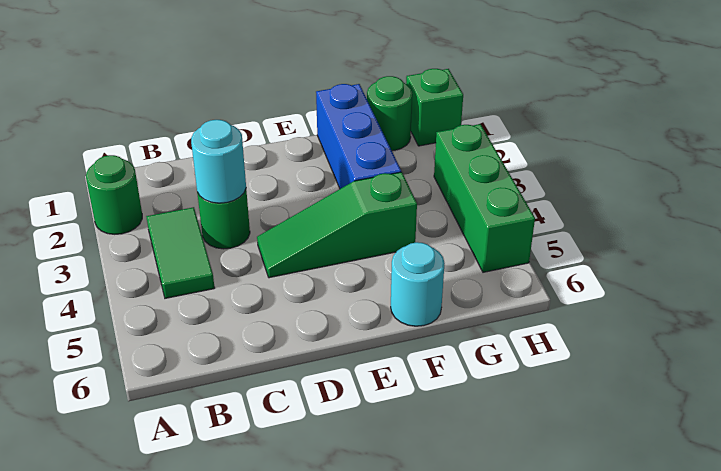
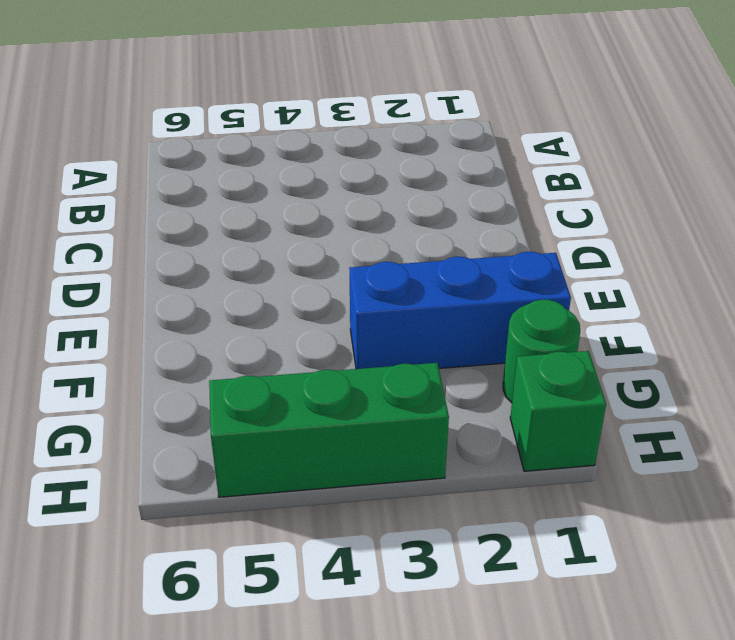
none -> green round brick A2 level 1
none -> green tile B3:B4 level 1

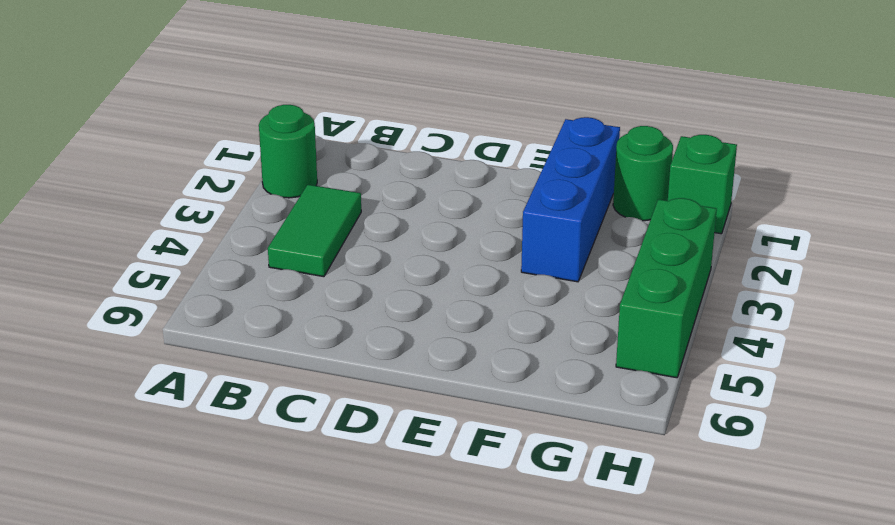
none -> green round brick C3 level 1
none -> green slope D4:F4 level 1 top F

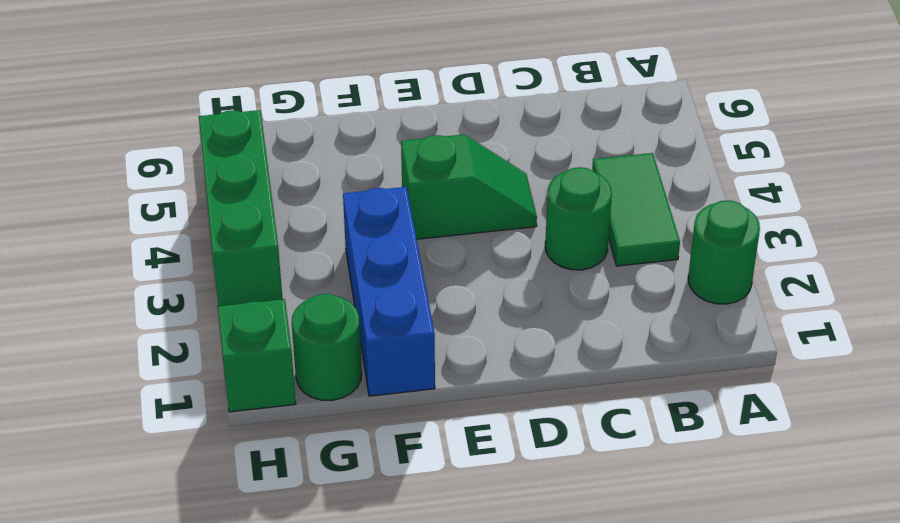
green slope D4:E4 level 1 top E -> green slope D4:F4 level 1 top F
none -> cyan round brick F6 level 1
none -> cyan round brick C3 level 2

